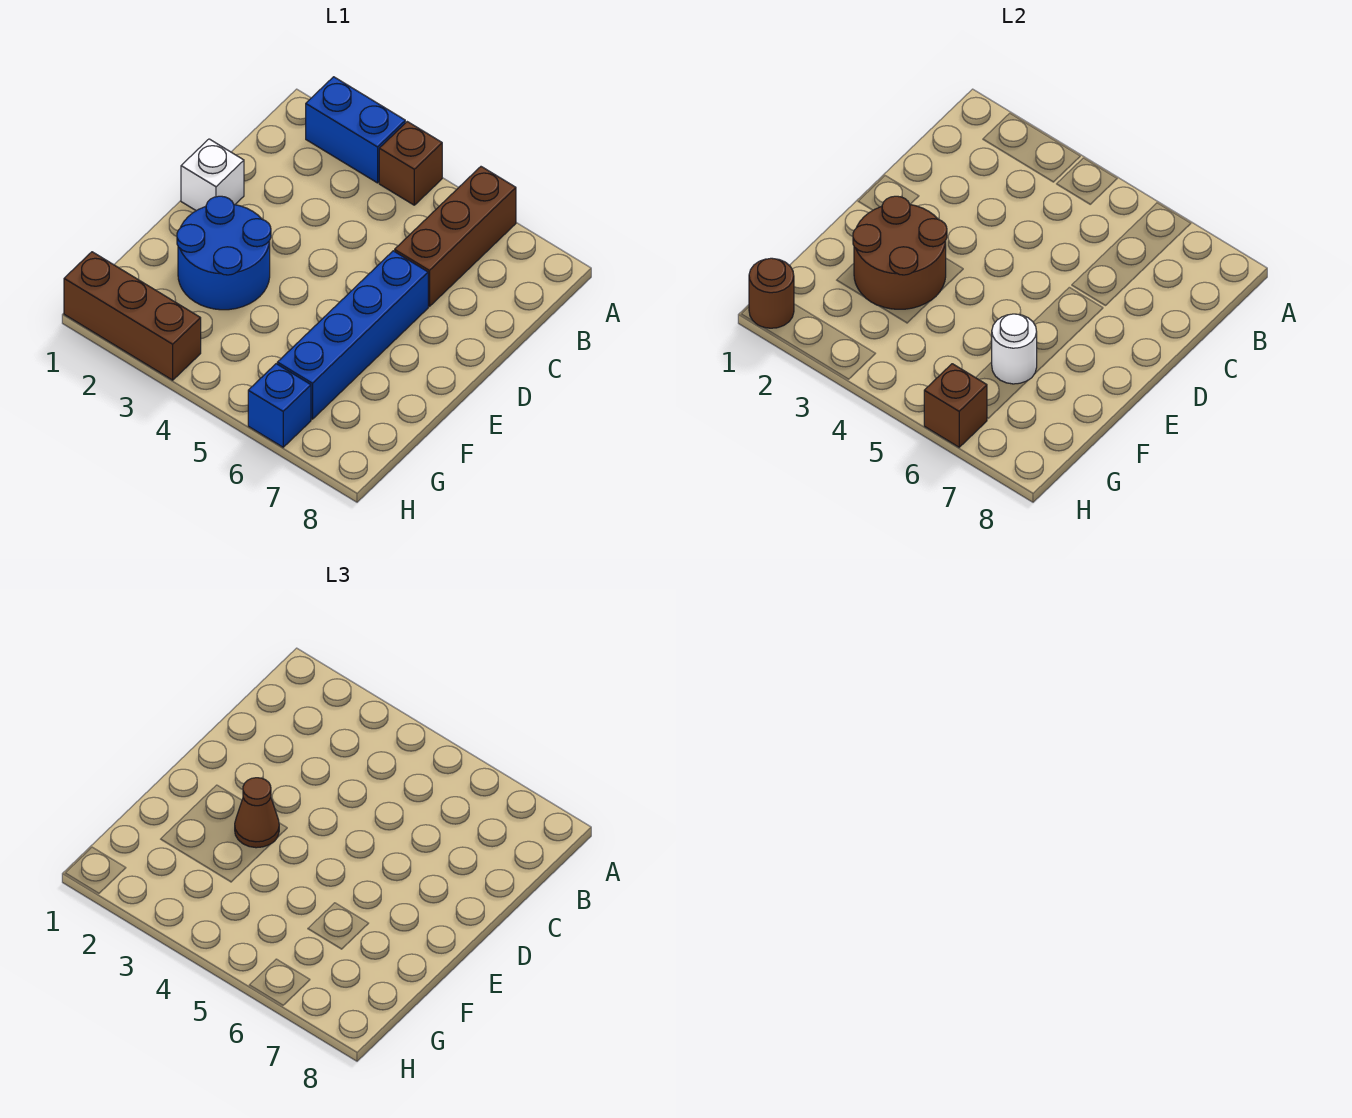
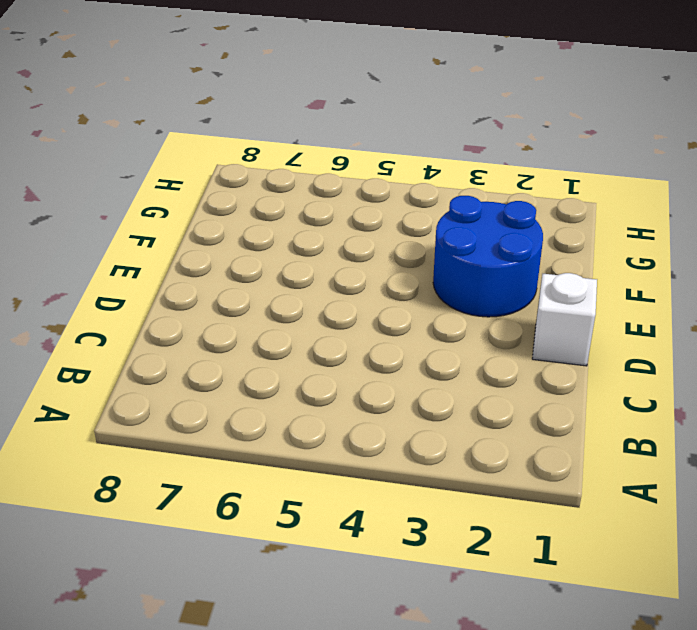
none -> blue brick A2:A3 level 1
none -> brown brick A4 level 1
none -> brown brick A6:C6 level 1

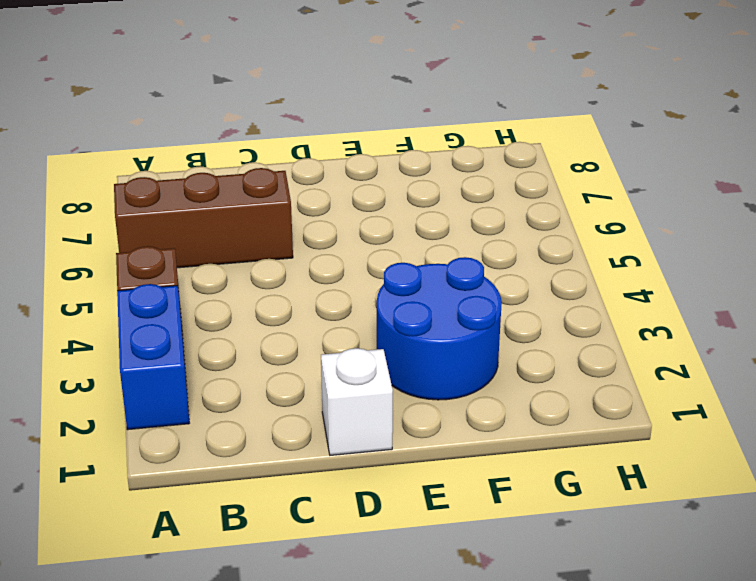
none -> blue brick D6:G6 level 1
none -> brown brick H1:H3 level 1
none -> blue brick H6 level 1

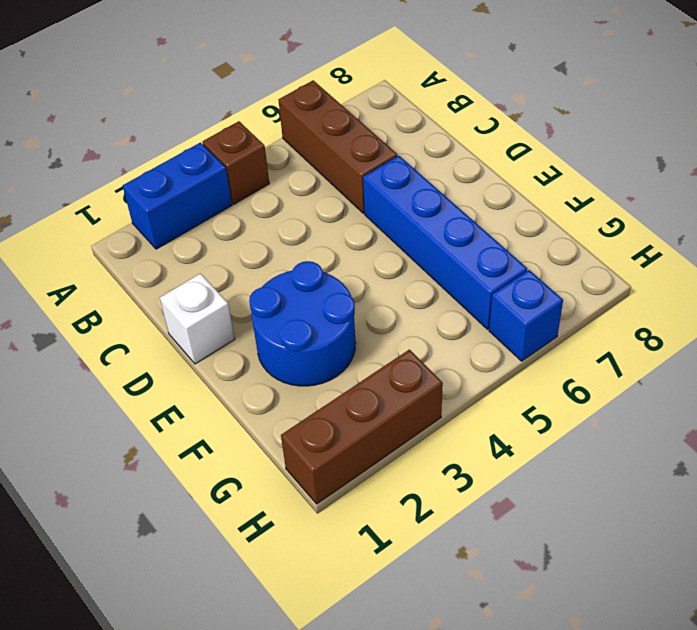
none -> brown round brick E2:F3 level 2
none -> white round brick F6 level 2
none -> brown round brick H1 level 2

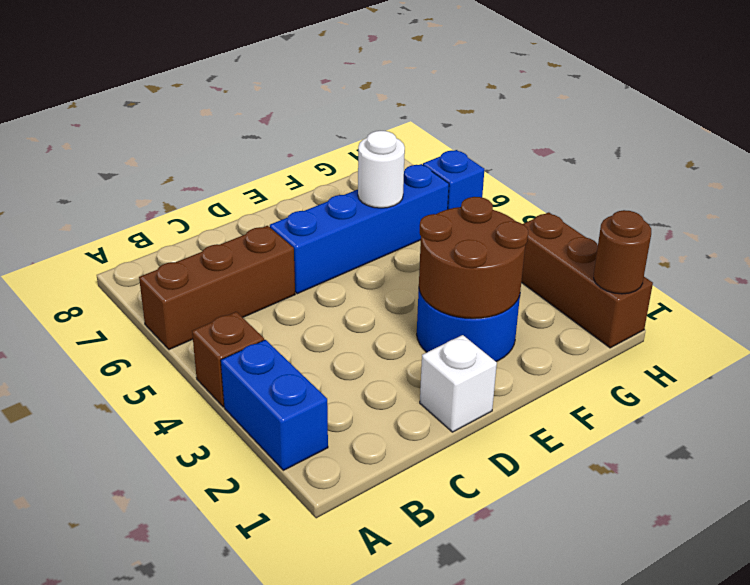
none -> brown brick H6 level 2
none -> brown cone E3 level 3

